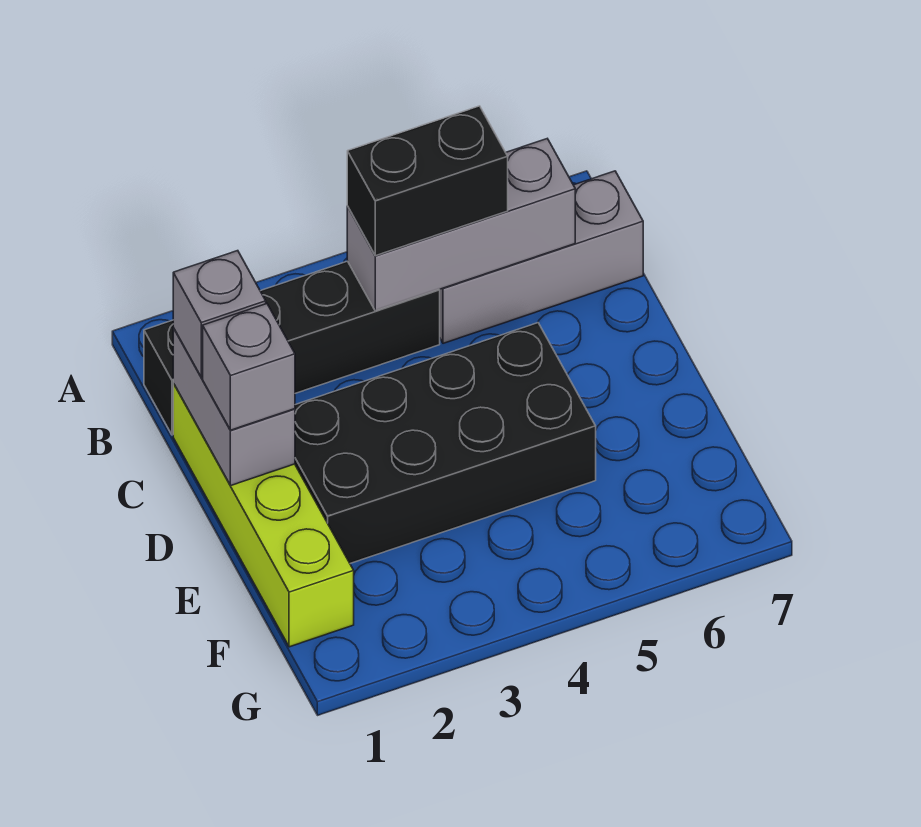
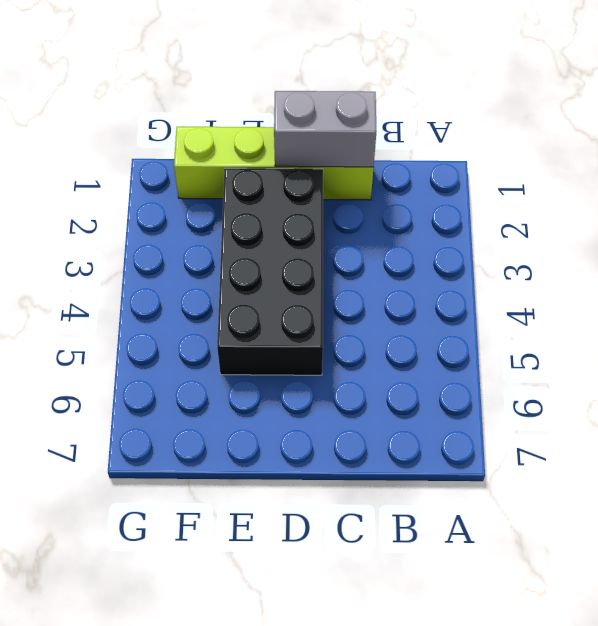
none -> black brick B1:B4 level 1
none -> grey brick B5:B7 level 1

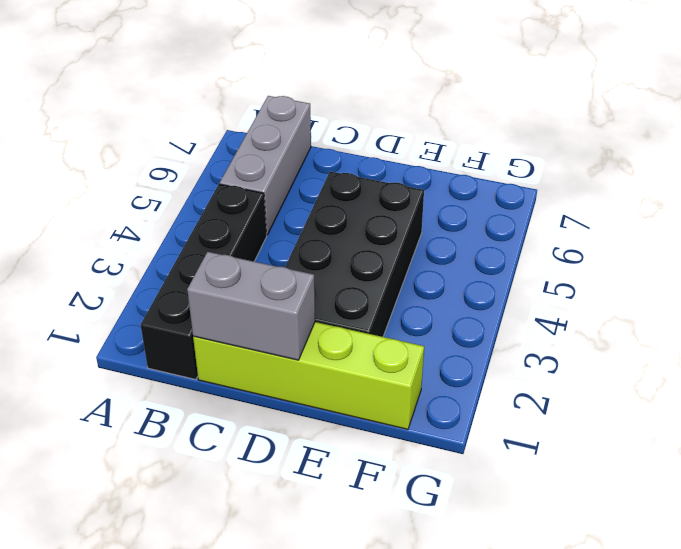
none -> grey brick B4:B6 level 2
none -> black brick B4:B5 level 3

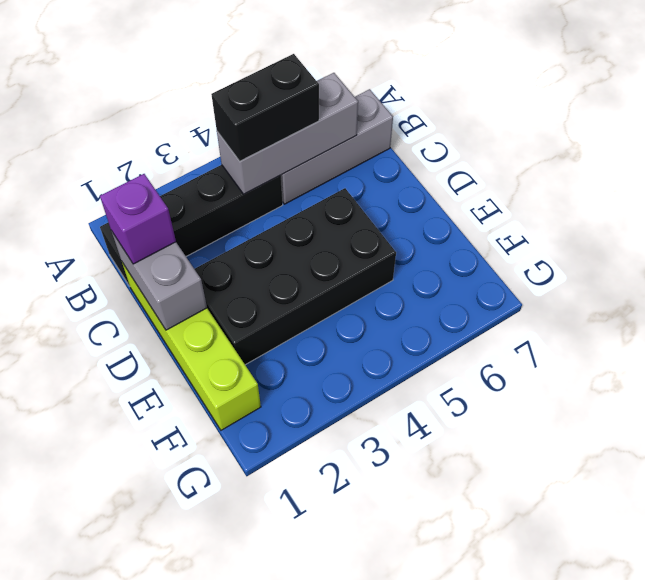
purple brick C1 level 3 -> grey brick C1 level 3
none -> grey brick D1 level 3

